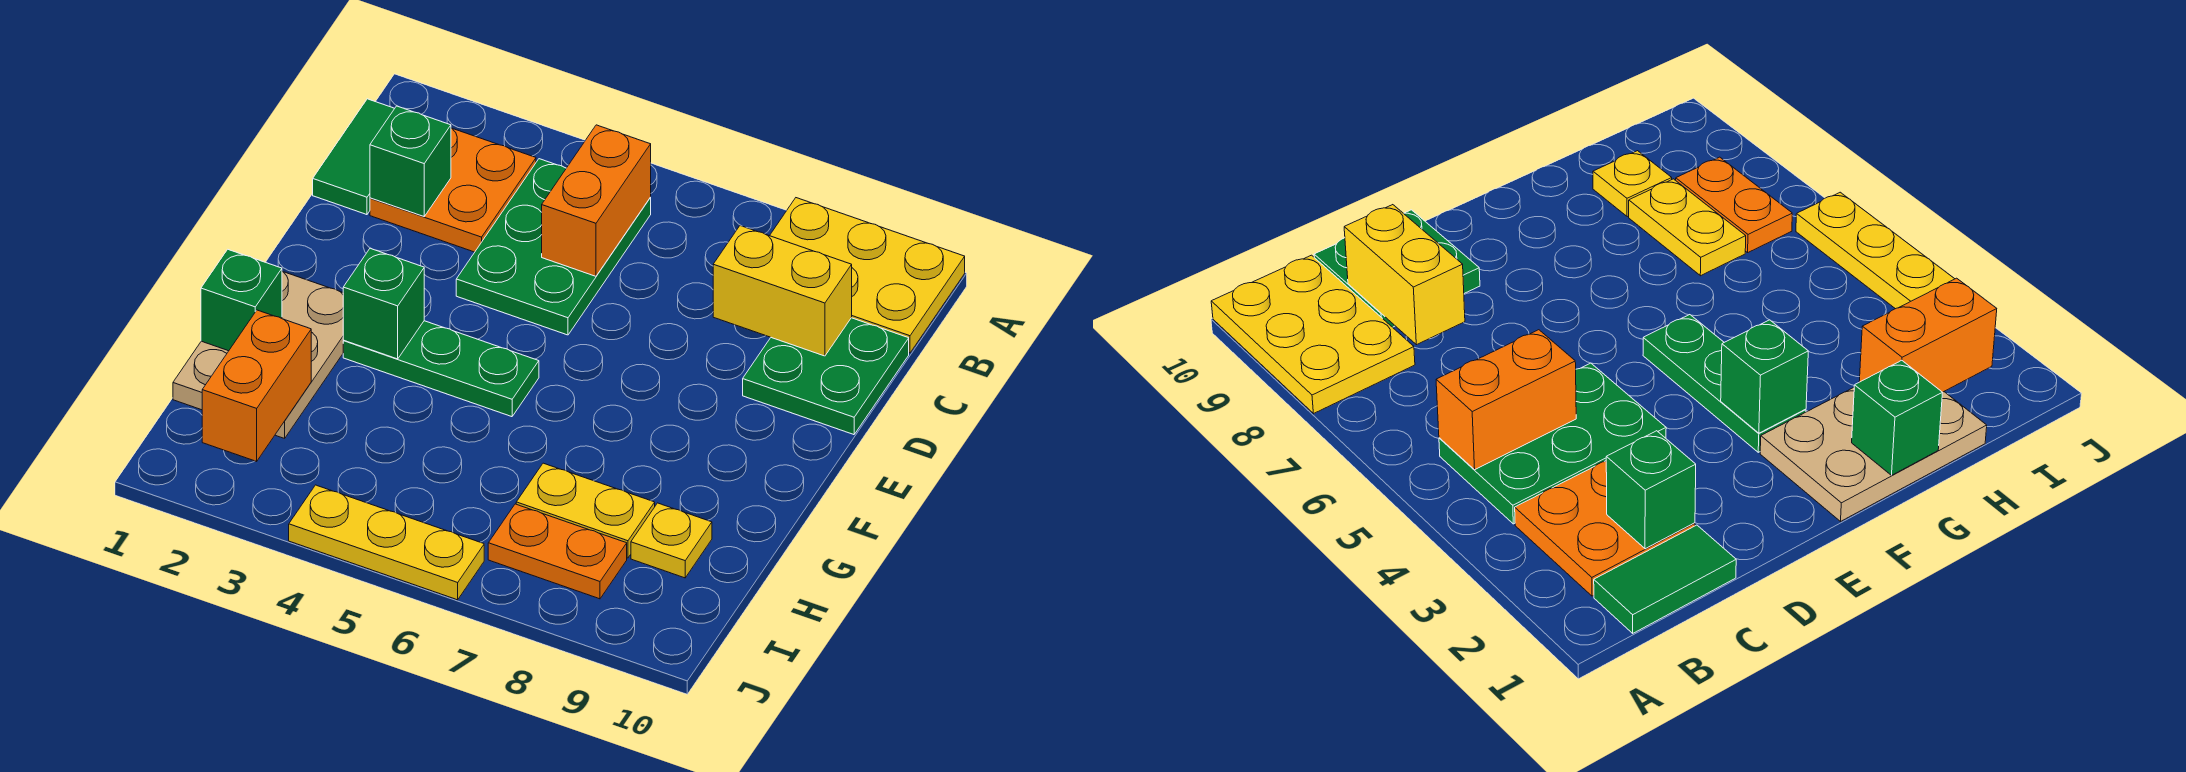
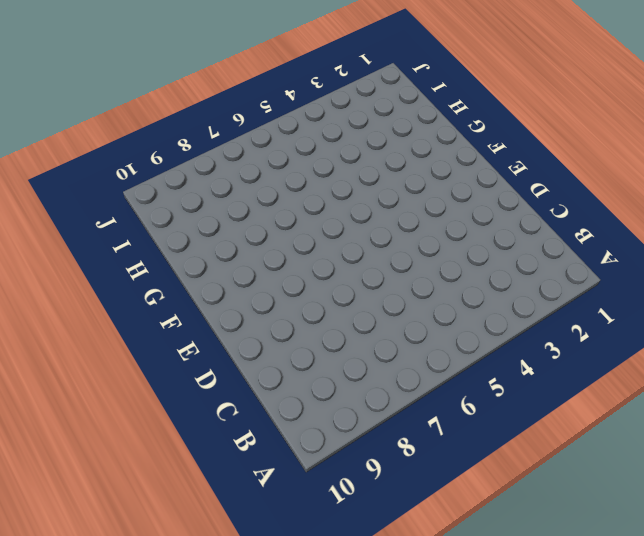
none -> yellow plate A8:B10 level 1
none -> green tile B1:C1 level 1
none -> orange plate B2:C3 level 1

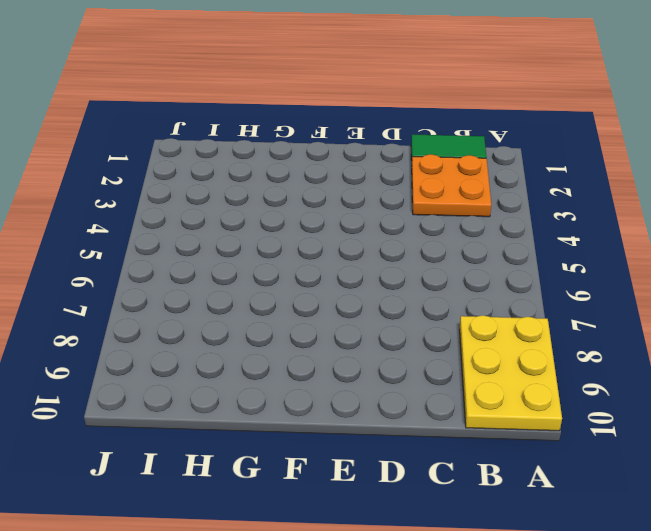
none -> green plate B4:D5 level 1
none -> green plate C9:D10 level 1
none -> tan plate F1:H2 level 1

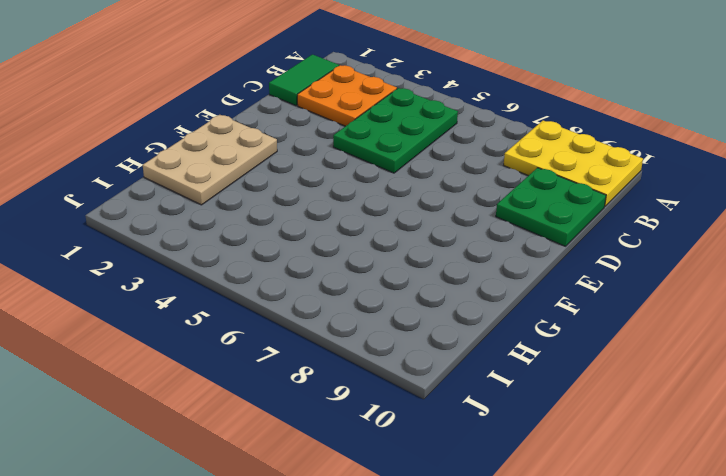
none -> green plate F3:F5 level 1
none -> yellow plate H7:H8 level 1
none -> yellow plate H9 level 1

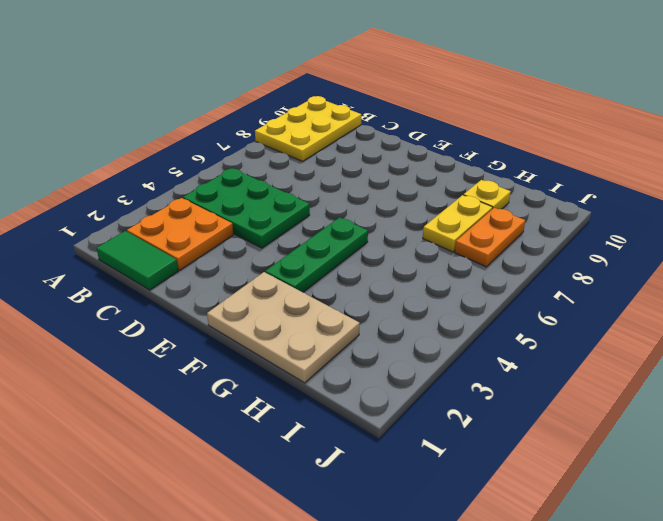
none -> green plate C9:D10 level 1
none -> yellow plate J4:J6 level 1
none -> orange brick B5:C5 level 2

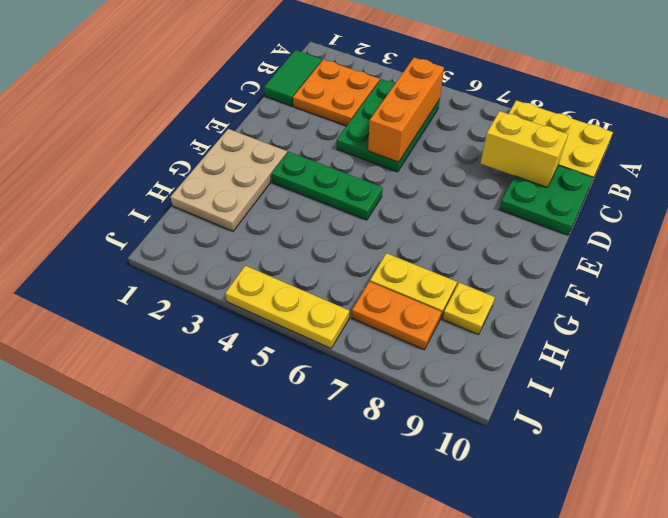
orange brick B5:D5 level 2 -> orange brick B5:C5 level 2
none -> green brick C2 level 2
none -> green brick F3 level 2
none -> green brick G1 level 2

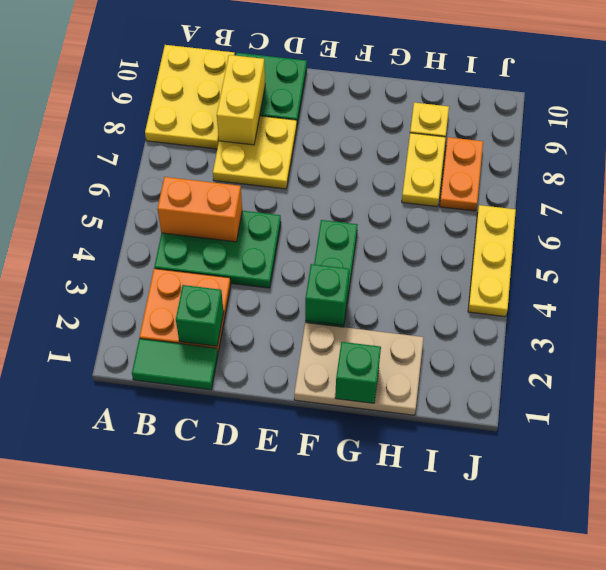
yellow plate C7:D8 level 1 -> none
none -> orange brick H2:I2 level 2

